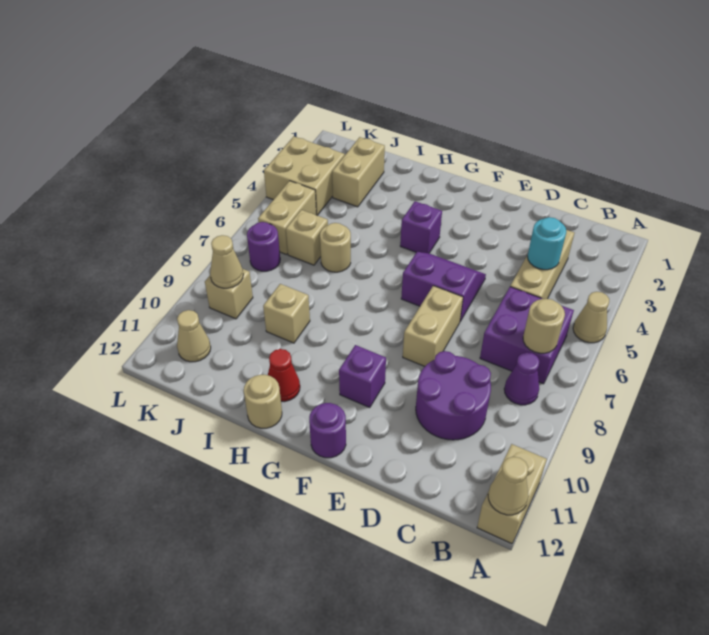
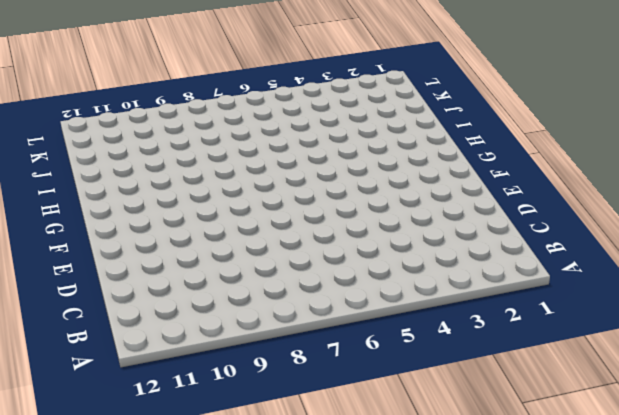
none -> tan cone A5 level 1
none -> tan brick A11:A12 level 1
none -> purple brick B6:C7 level 1

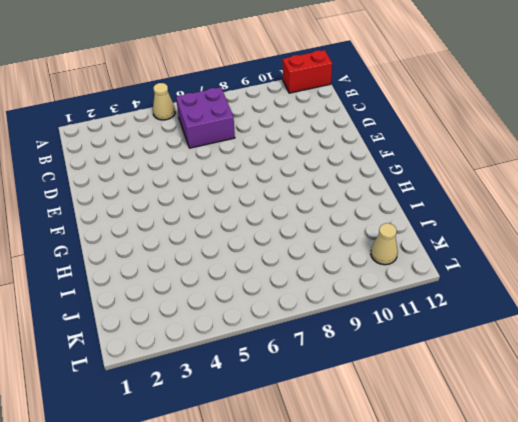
red brick A11:A12 level 1 -> tan brick A11:A12 level 1
none -> purple cone B8 level 1
none -> tan brick C3:C5 level 1
none -> purple round brick C9:D10 level 1

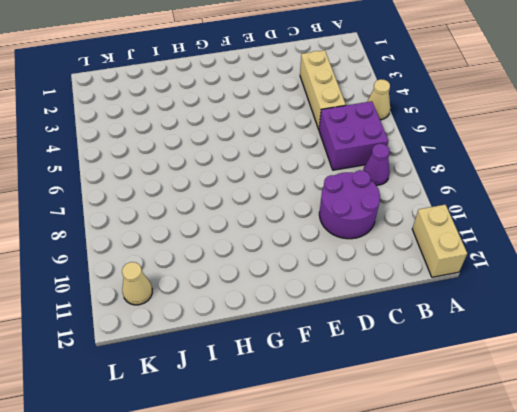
none -> purple slope E5:F6 level 1 top 6
none -> tan brick E7:E8 level 1
none -> purple brick F10 level 1

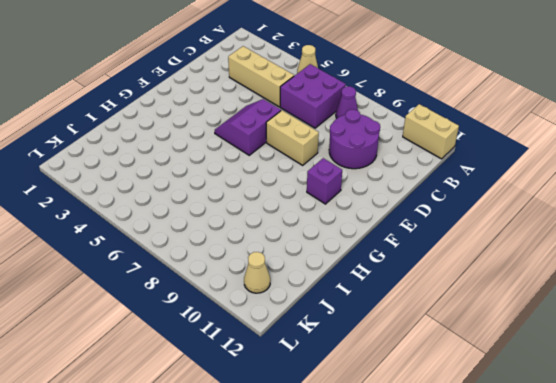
none -> purple round brick F12 level 1
none -> purple brick G4 level 1
none -> red cone H11 level 1

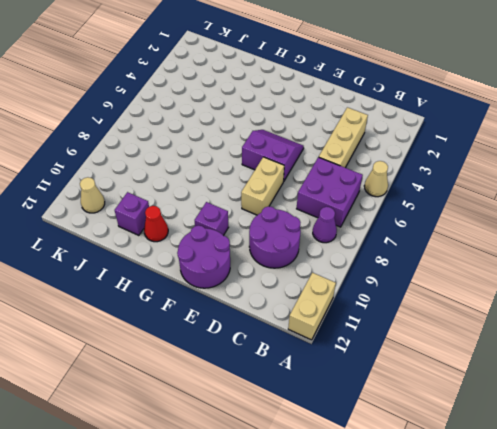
purple round brick E11:F12 level 1 -> purple round brick F12 level 1
purple brick I11 level 1 -> purple brick G4 level 1
none -> tan round brick H12 level 1
none -> tan round brick I6 level 1
none -> tan brick I9 level 1

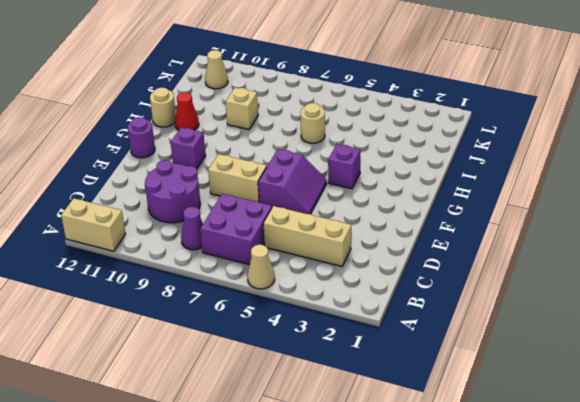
none -> tan brick J2:J3 level 1
none -> tan brick J6 level 1
none -> tan brick K3:L4 level 1

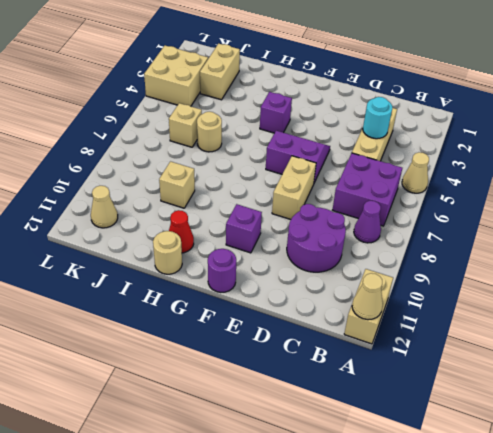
none -> tan brick K5:K6 level 1
none -> purple round brick K7 level 1
none -> tan brick K9 level 1

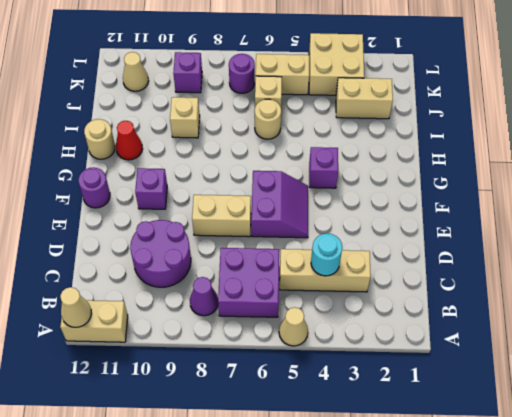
purple brick K9 level 1 -> tan brick K9 level 1
none -> tan round brick B7 level 2
none -> tan cone K9 level 2

